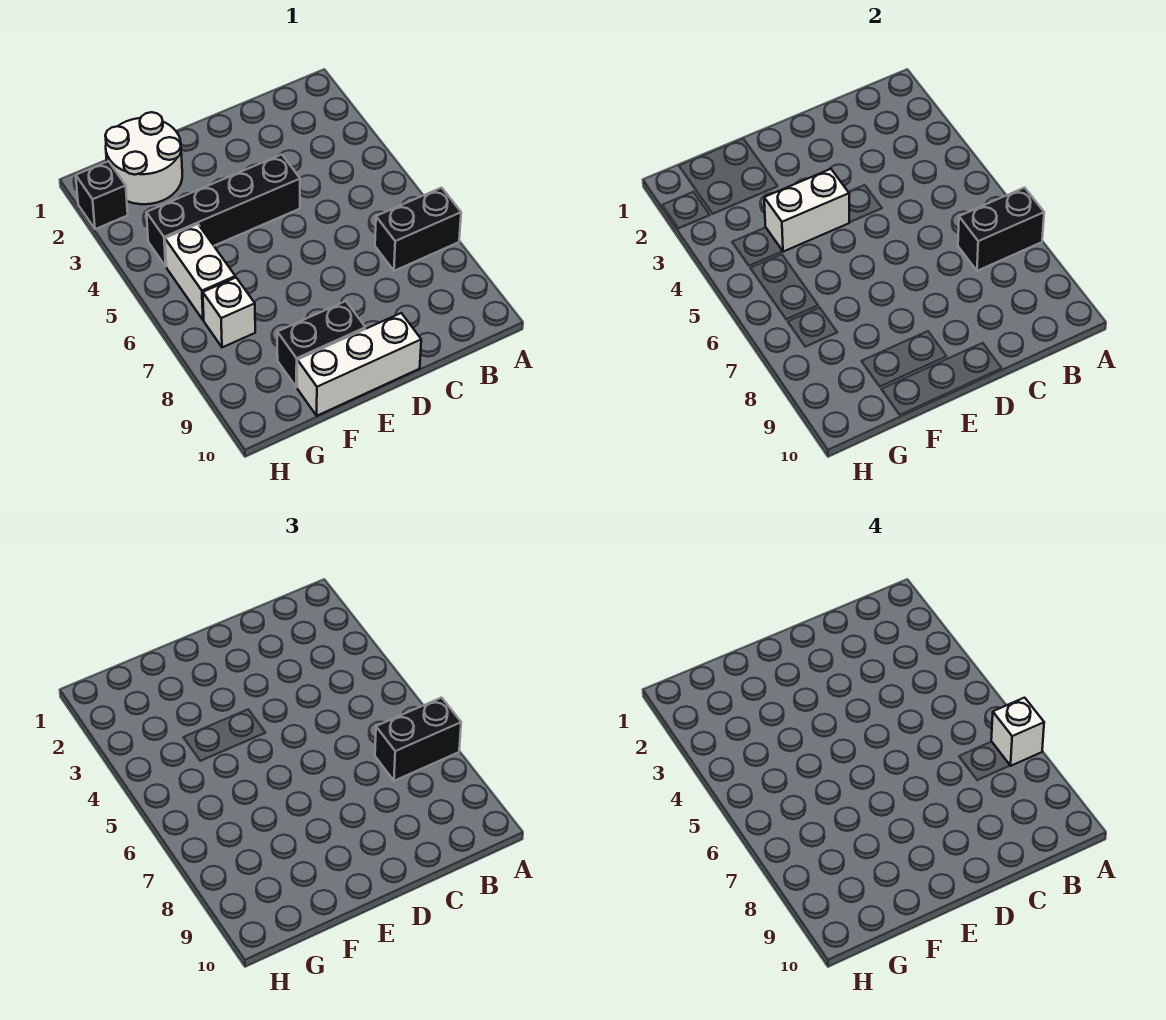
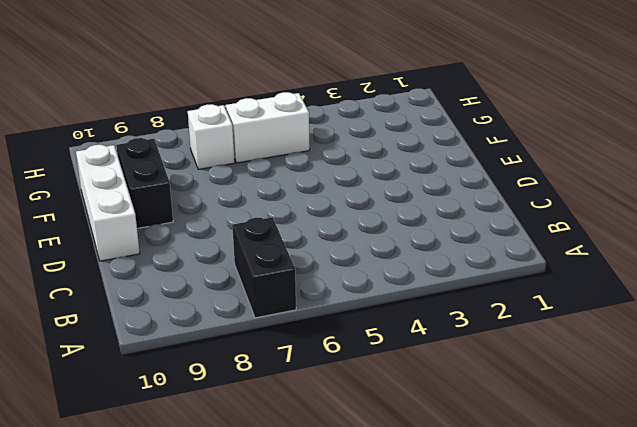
none -> black brick D4:G4 level 1
none -> white round brick F1:G2 level 1
none -> black brick H2 level 1

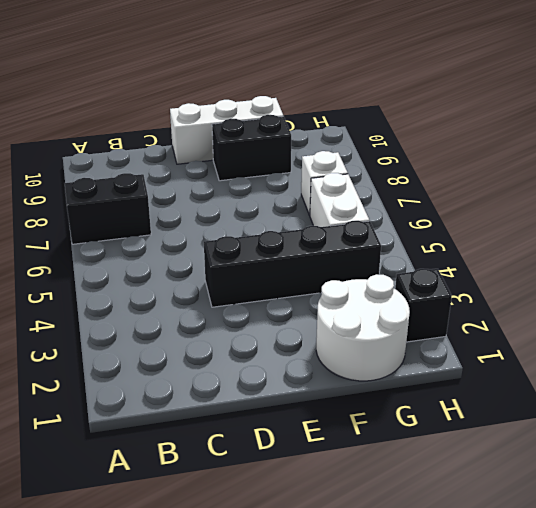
none -> black brick A7:B7 level 2
none -> white brick E4:F4 level 2
none -> black brick A7:B7 level 3

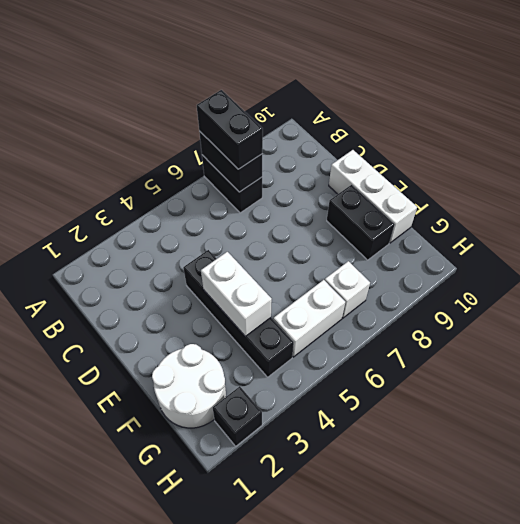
none -> white brick A7 level 4

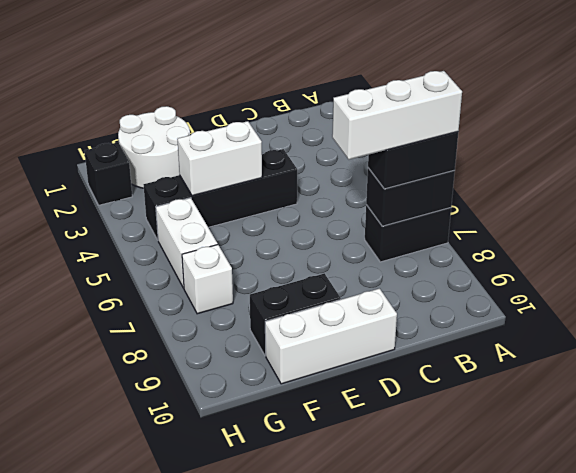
white brick A7:C7 level 4 -> white brick A7 level 4

